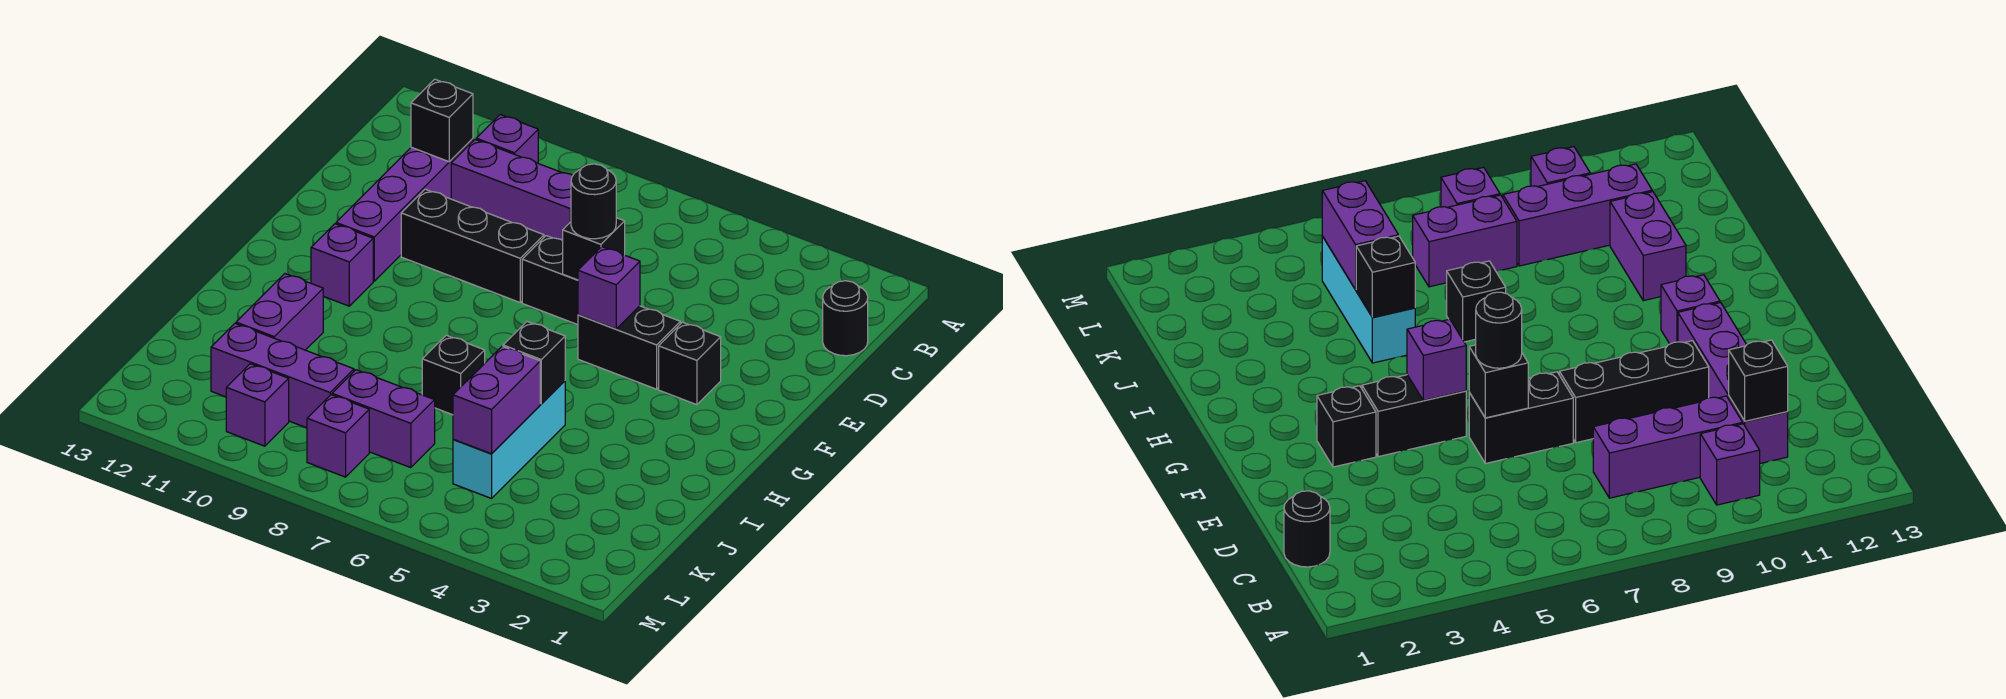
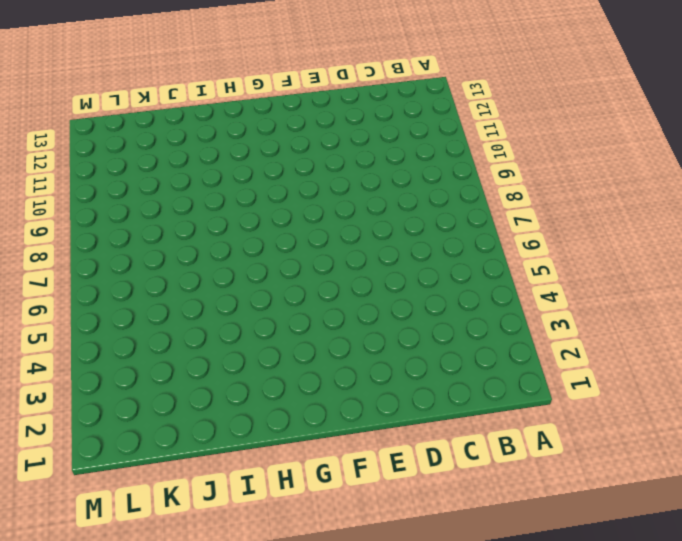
none -> purple brick B10 level 1
none -> black round brick C1 level 1
none -> purple brick C8:C10 level 1

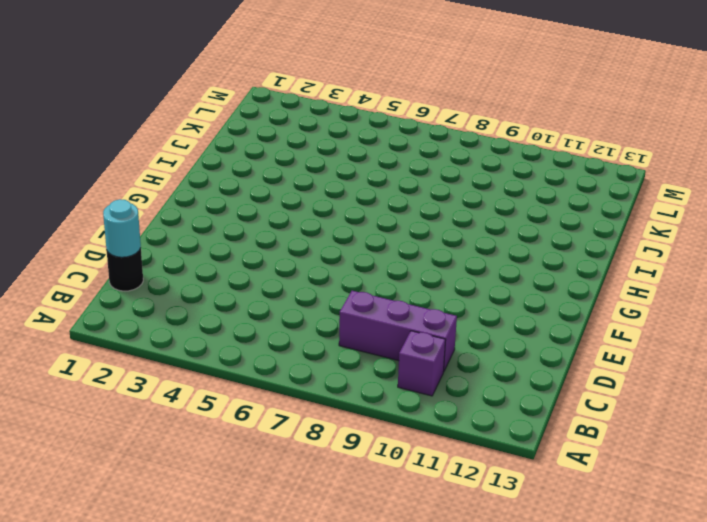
cyan round brick C1 level 2 -> none
none -> purple brick C11:F11 level 1
none -> black brick E6:E7 level 1
none -> black brick E8:E10 level 1

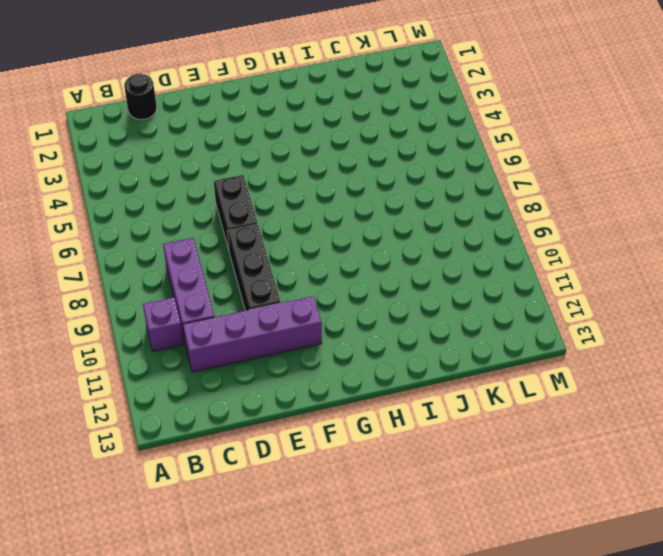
none -> black brick F3 level 1
none -> black brick F4:F5 level 1
none -> purple brick G11 level 1

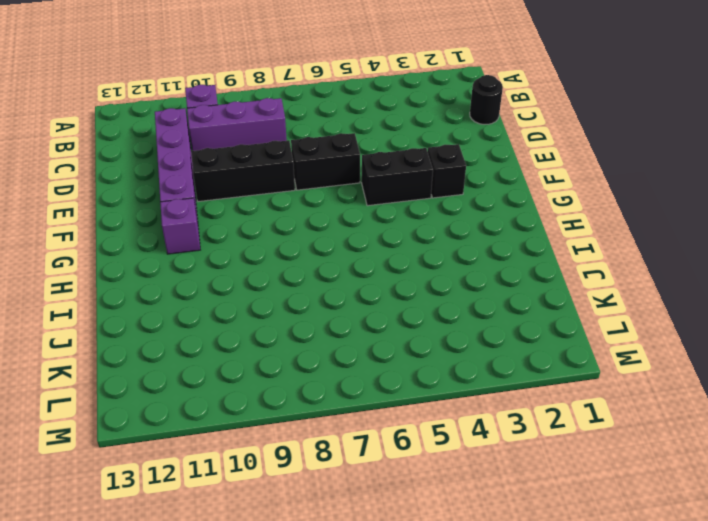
none -> cyan brick I5:K5 level 1
none -> black brick I7 level 1
none -> purple brick I11:J11 level 1

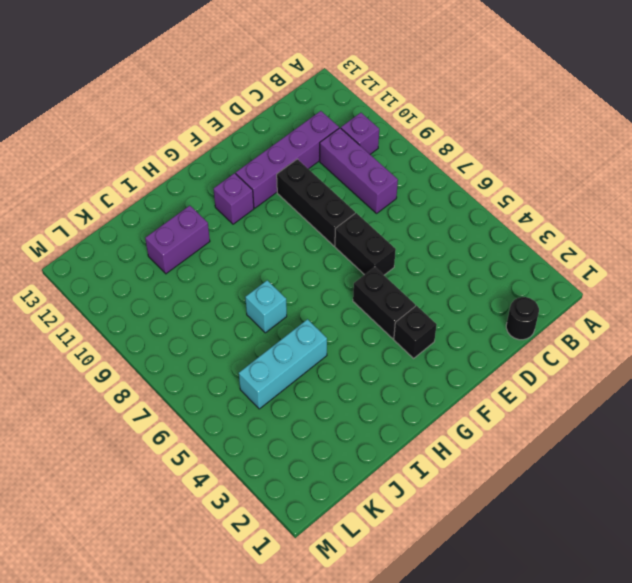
cyan brick I7 level 1 -> black brick I7 level 1
none -> purple brick K7:K8 level 1
none -> purple brick K9:K11 level 1
none -> purple brick L8 level 1

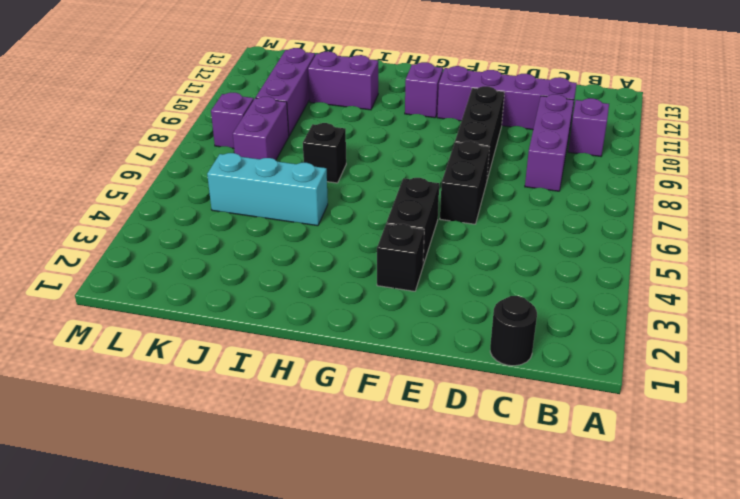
none -> purple brick L10 level 1
none -> black brick C11 level 2
none -> black brick E6 level 2

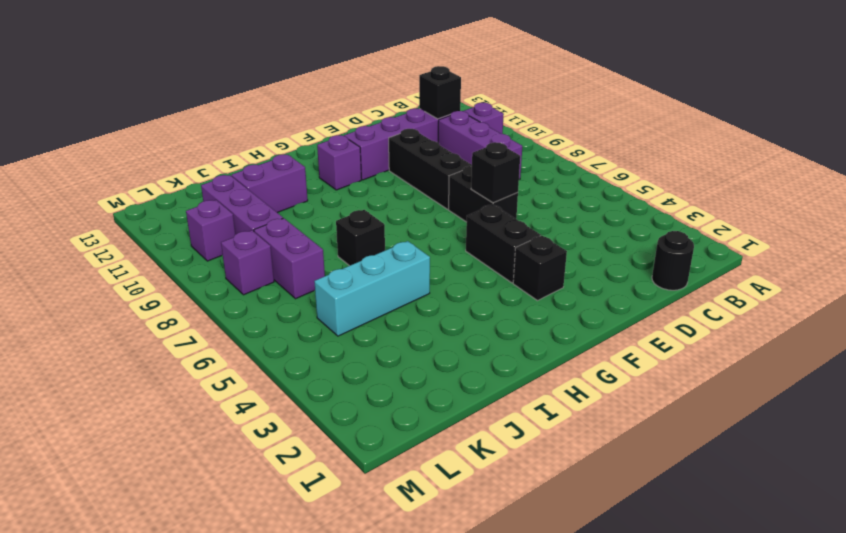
none -> purple brick F5 level 2
none -> black brick I5 level 2
none -> purple brick J5:K5 level 2

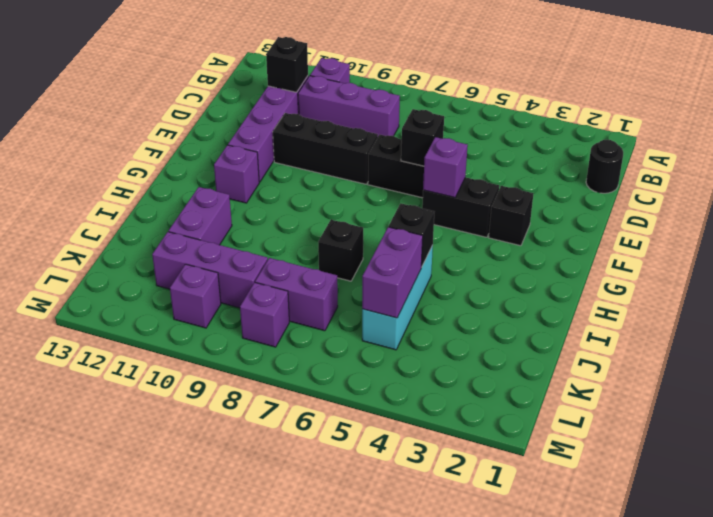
none -> black round brick E6 level 3

